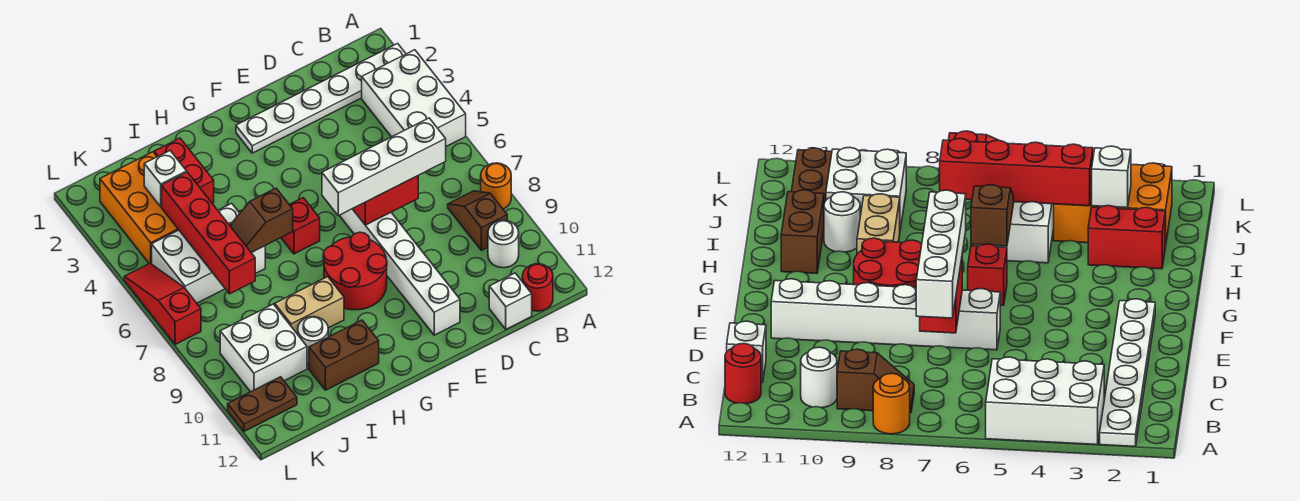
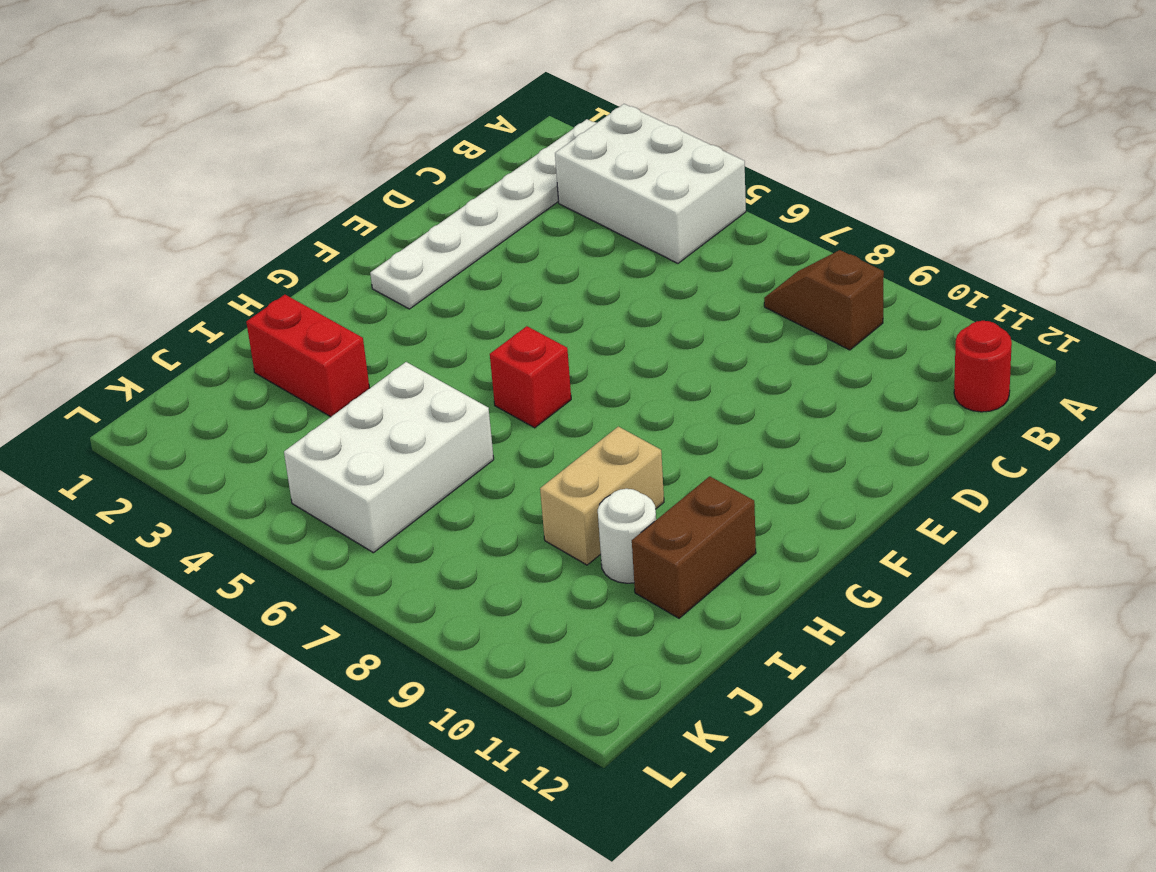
none -> orange round brick A8 level 1
none -> white round brick B10 level 1
none -> white brick C12 level 1

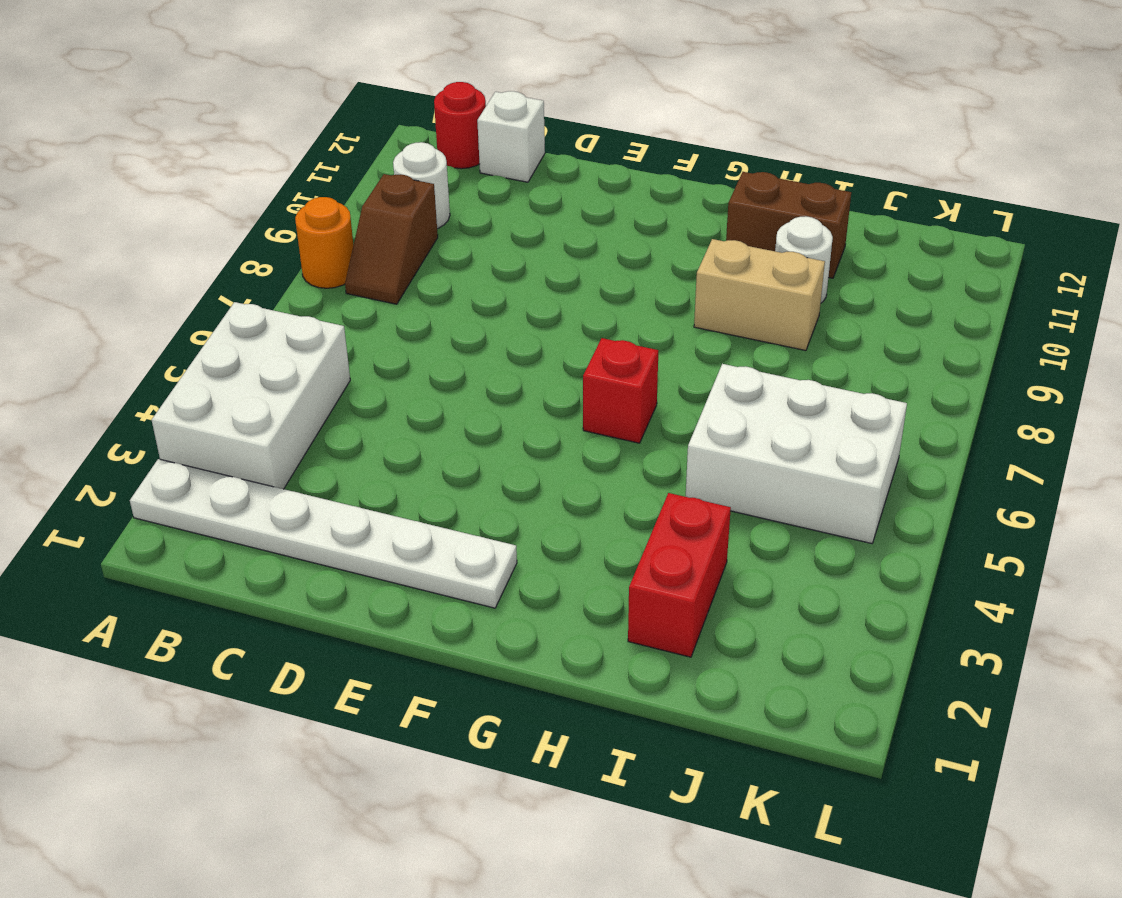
none -> white brick E6:E11 level 1
none -> red round brick F8:G9 level 1
none -> orange brick J2:K4 level 1

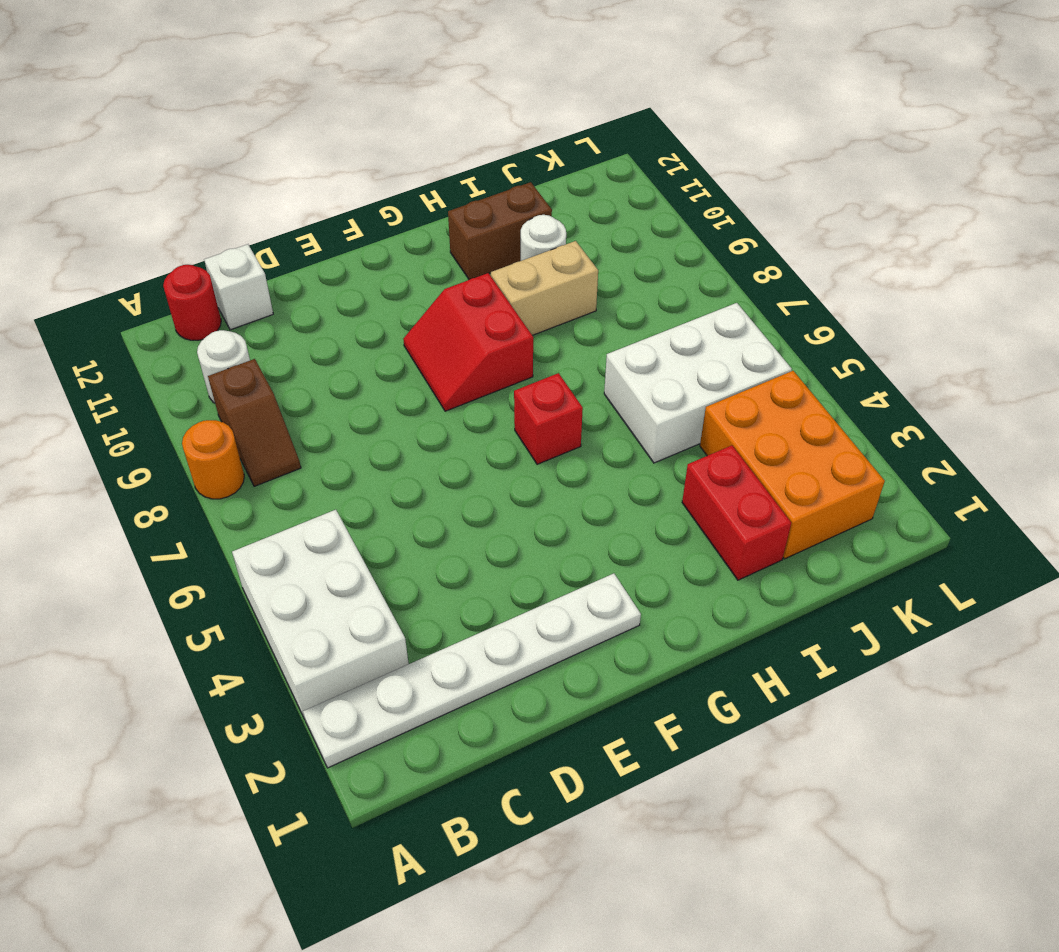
red slope F8:G9 level 1 top G -> red round brick F8:G9 level 1
none -> white brick E6:E11 level 1
none -> white brick J9:K10 level 1
none -> brown plate K11:L11 level 1

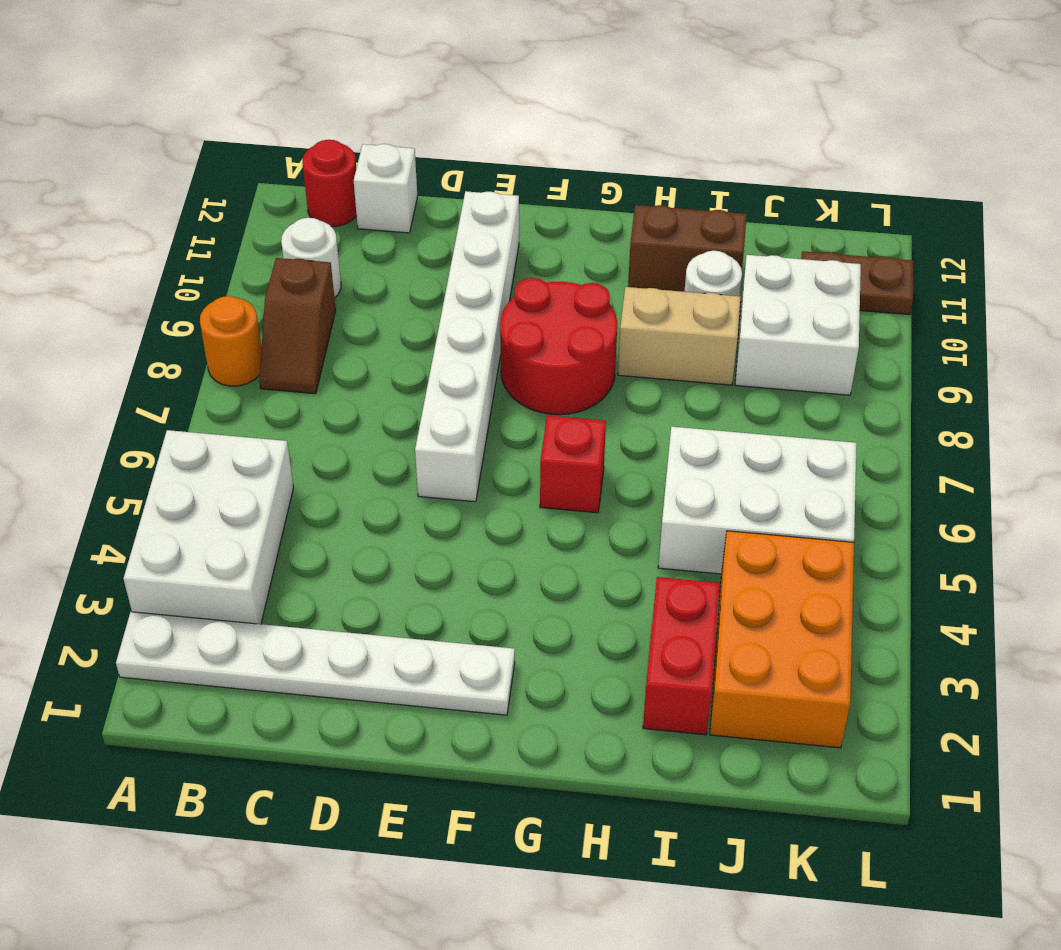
none -> red slope L5:L7 level 1 top 7
none -> red brick D7:E7 level 2
none -> brown slope H6:I6 level 2 top H

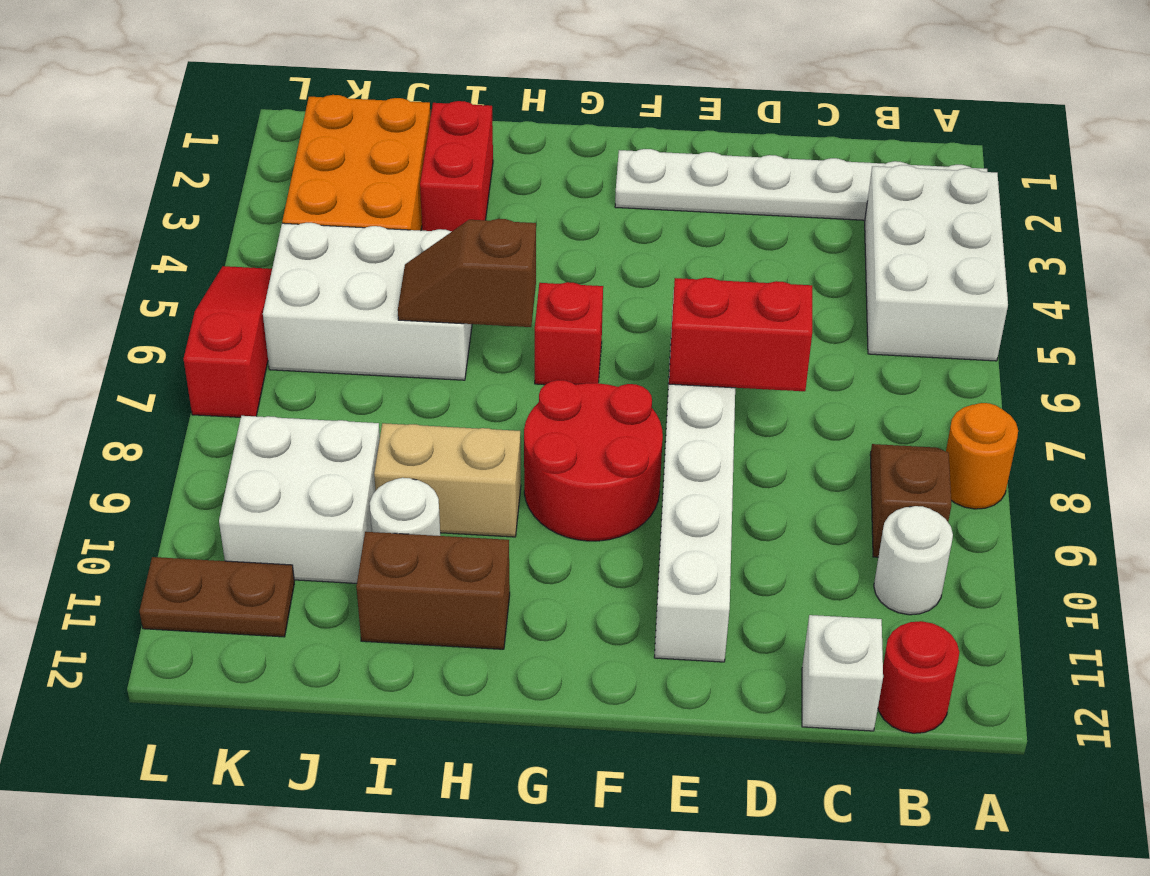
none -> white brick J3 level 2
none -> red brick J4:J7 level 2
none -> white brick C7:F7 level 3

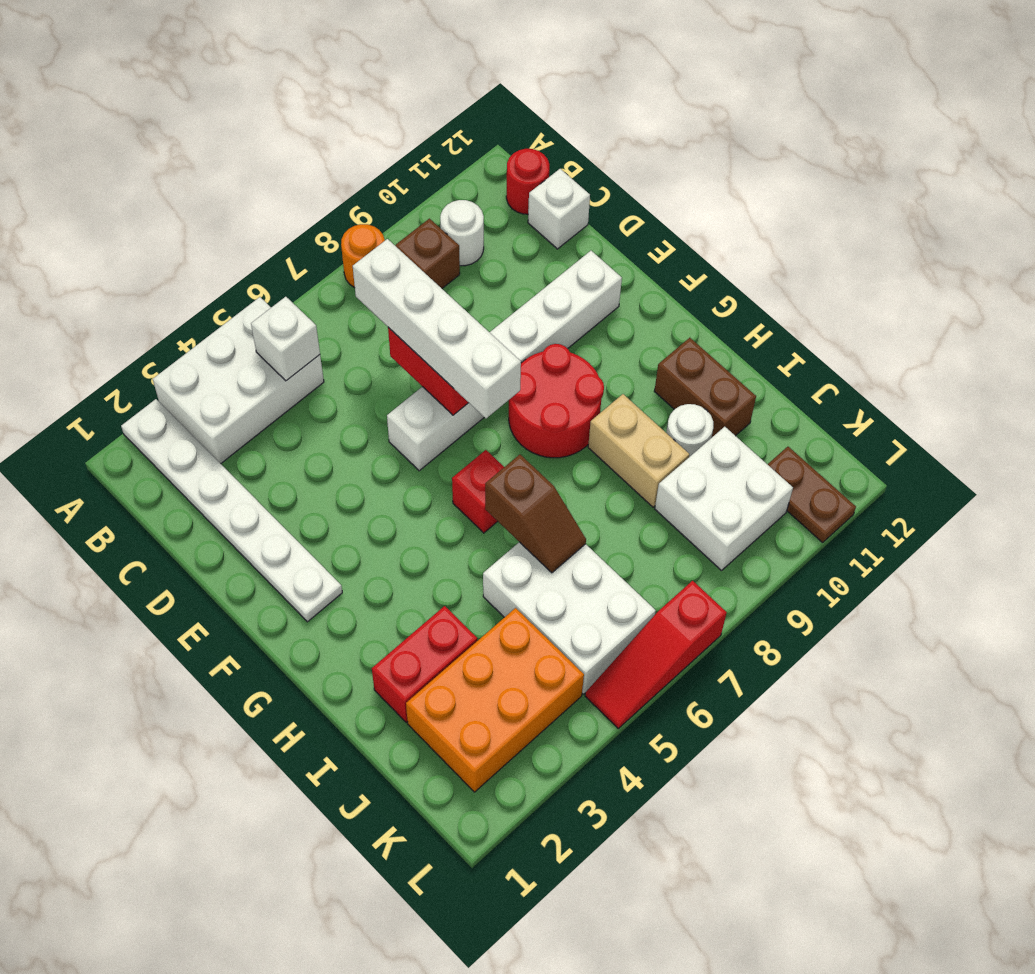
white brick B5 level 2 -> white brick J3 level 2
none -> red brick J4:J7 level 2

